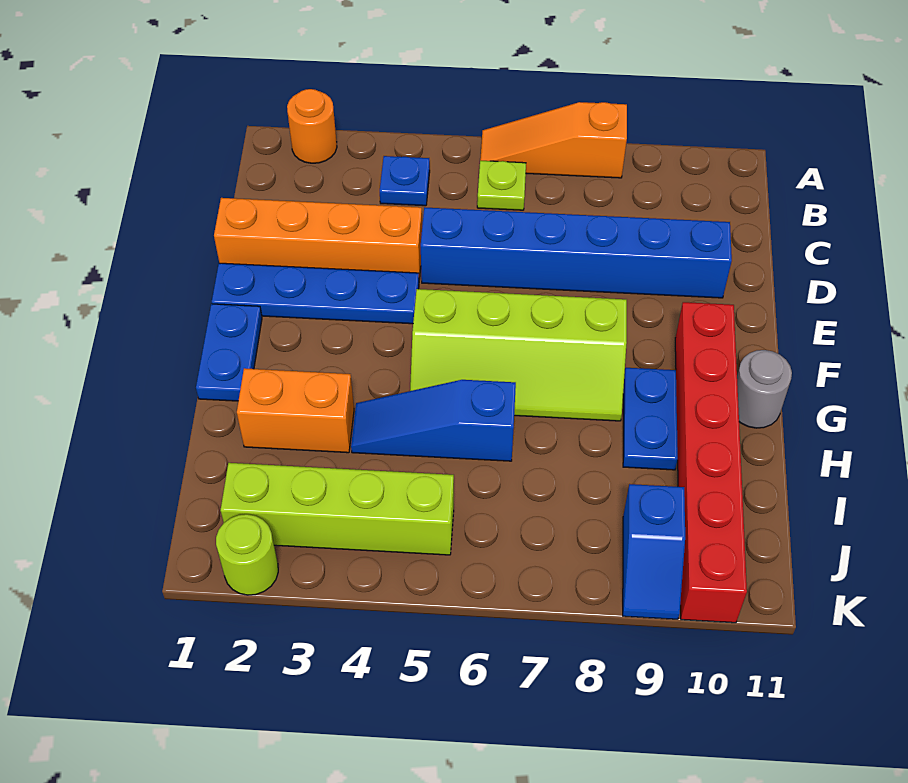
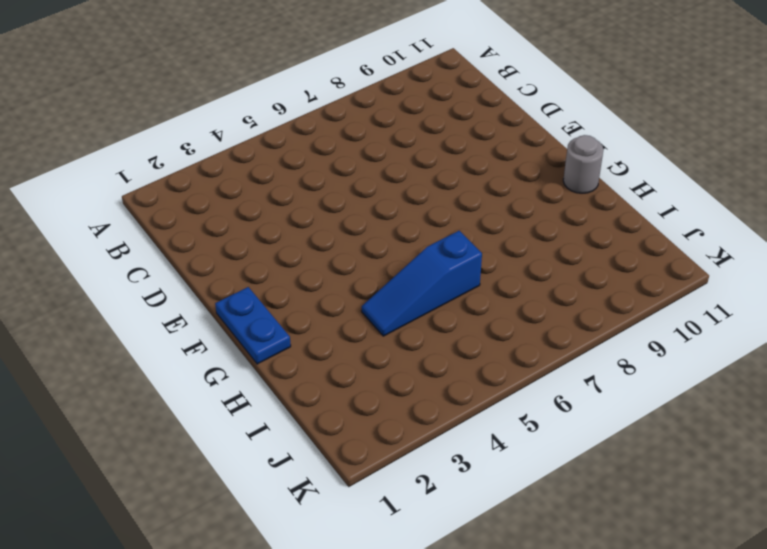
none -> orange round brick A2 level 1
none -> orange slope A6:A8 level 1 top 8
none -> blue plate B4 level 1

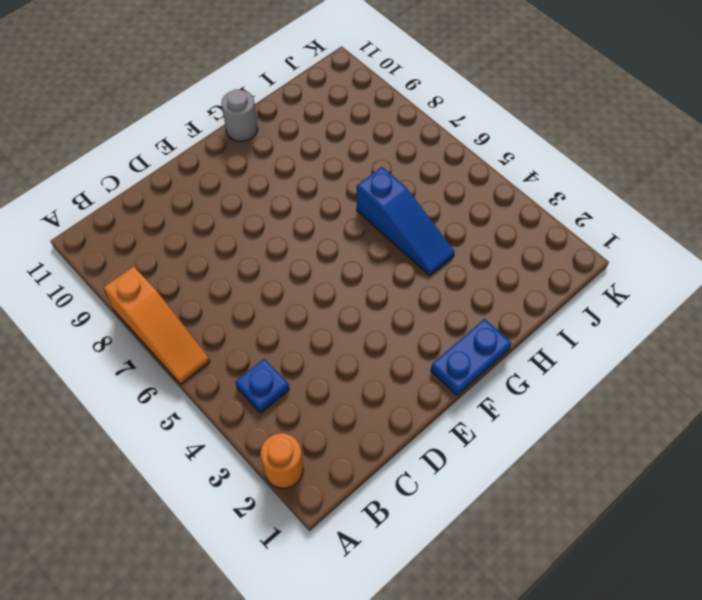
none -> lime plate B6 level 1
none -> orange brick D1:D4 level 1
none -> blue brick D5:D10 level 1

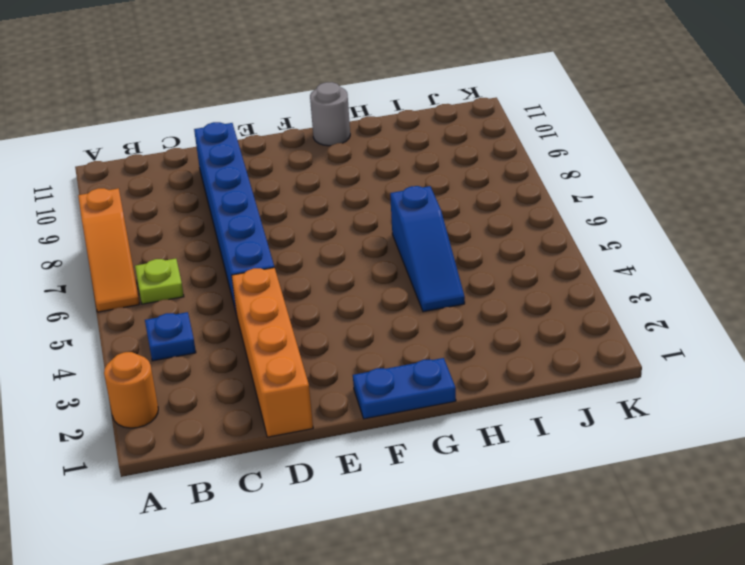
none -> blue plate E1:E4 level 1
none -> lime slope F5:G8 level 1 top F
none -> red brick F10:K10 level 1

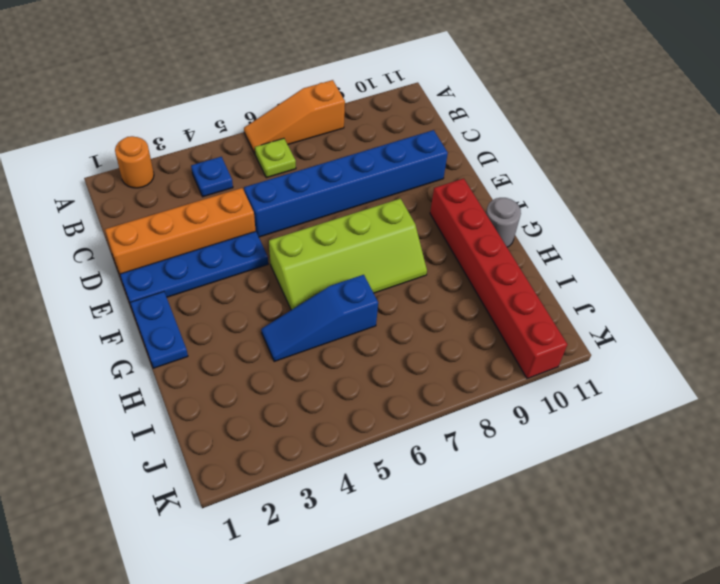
none -> blue plate G9:H9 level 1
none -> orange brick H2:H3 level 1
none -> lime brick J2:J5 level 1

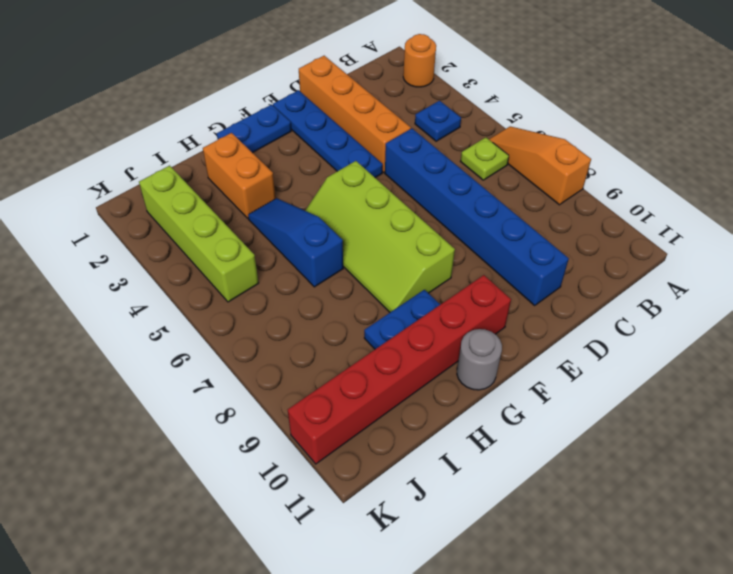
none -> blue slope J9:K9 level 1 top J
none -> lime round brick K2 level 1

